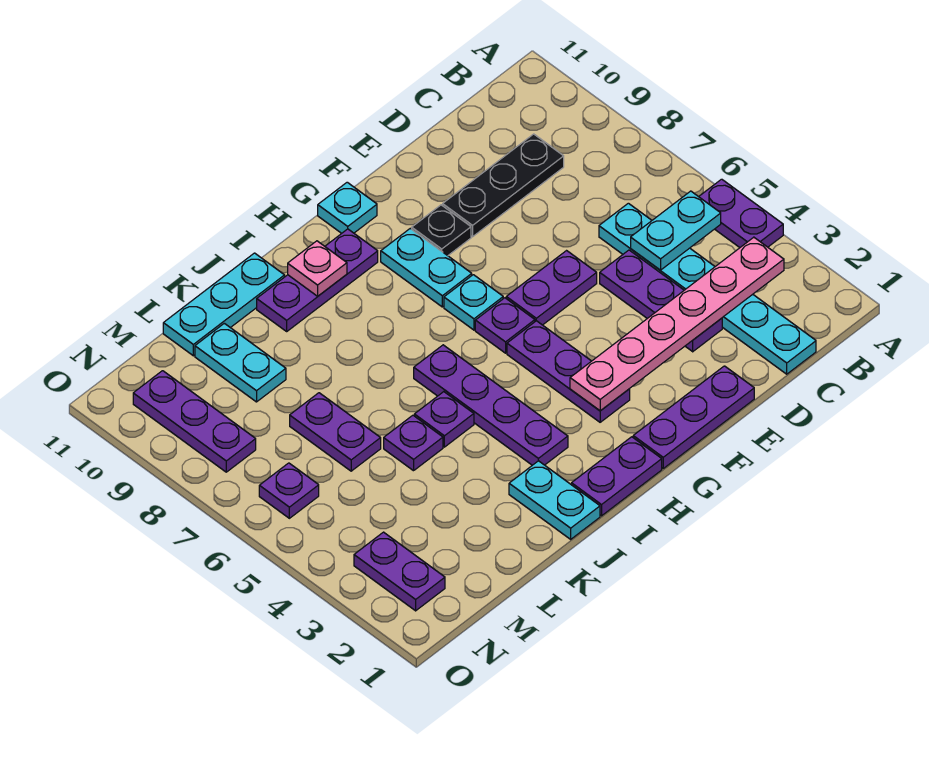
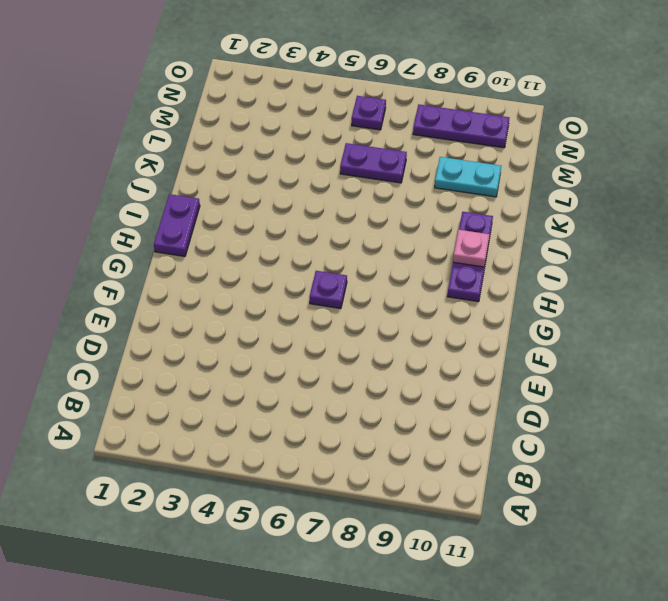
none -> purple plate A4:A5 level 1
none -> cyan plate C1:C6 level 1
none -> black plate C9:E9 level 1

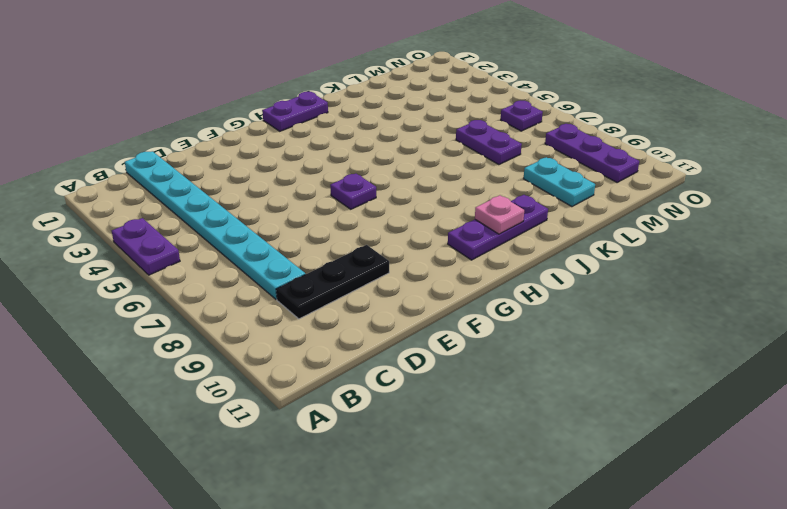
cyan plate C1:C8 level 1 -> cyan plate C1:C6 level 1
none -> purple plate D3:D5 level 1
none -> purple plate E1:G1 level 1
none -> purple plate E6:F6 level 1

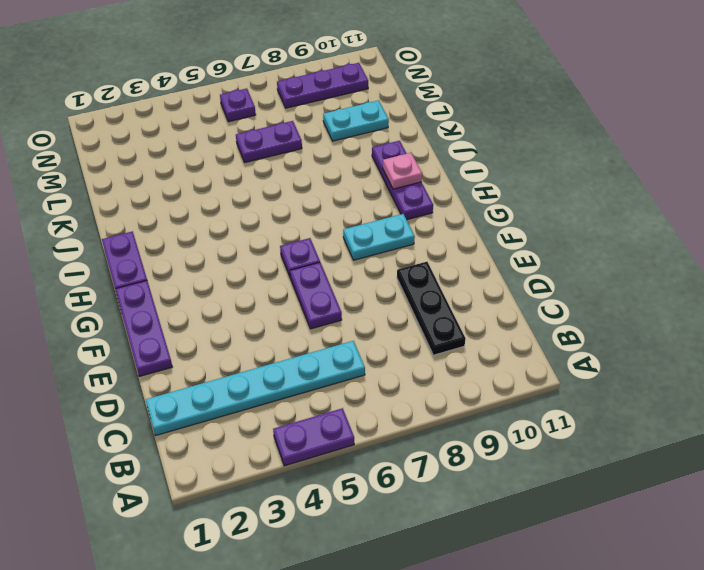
none -> purple plate D3:D5 level 1
none -> black plate F9 level 1
none -> purple plate G3:G5 level 1

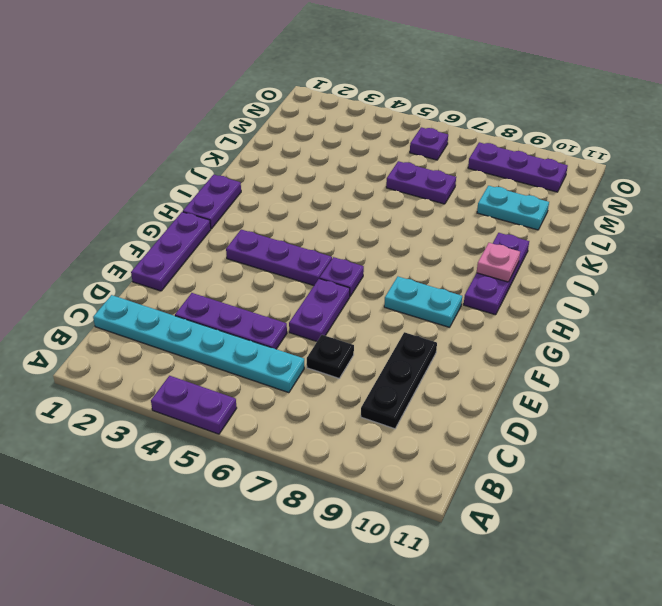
black plate D7 level 1 -> black plate F9 level 1
none -> cyan plate G7 level 1
none -> cyan plate G11 level 1
none -> purple plate I3:I6 level 1

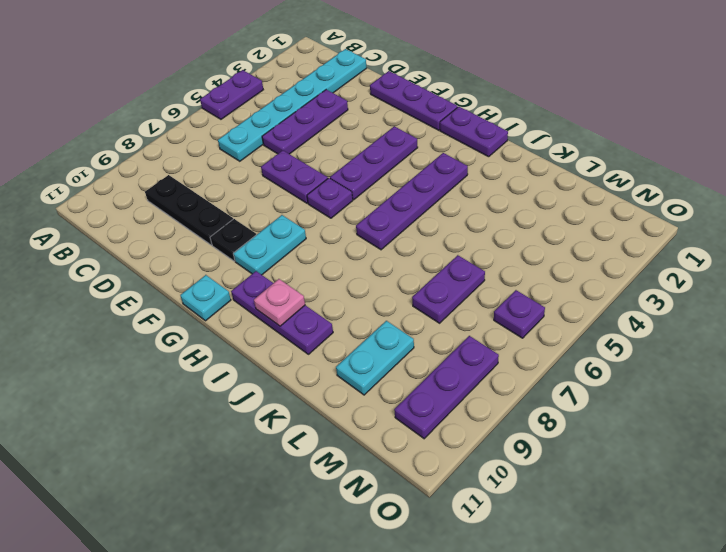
none -> cyan plate G7 level 1
none -> cyan plate J1:J2 level 1
none -> purple plate J5 level 1

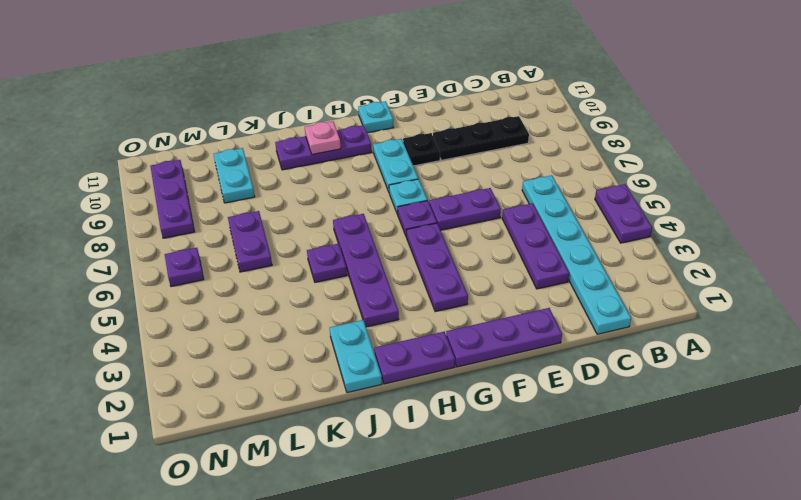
none -> cyan plate J11:L11 level 1
none -> purple plate K5 level 1
none -> purple plate N2:N3 level 1

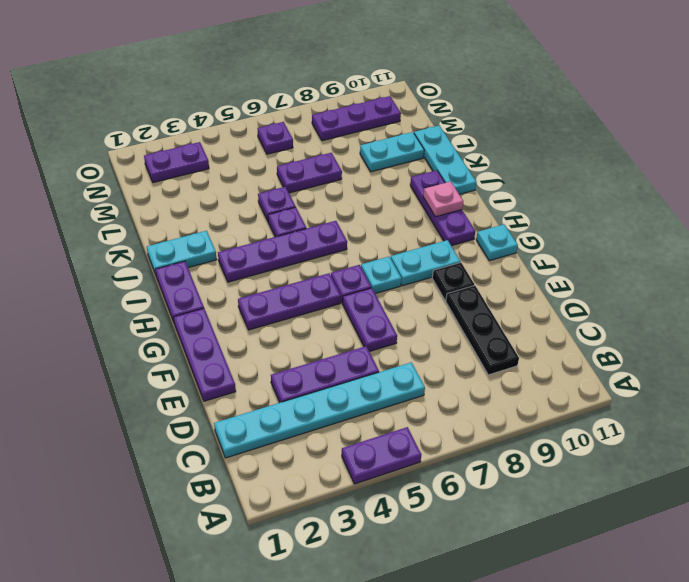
none -> pink plate B3:G3 level 2
none -> cyan plate B5:C5 level 2

